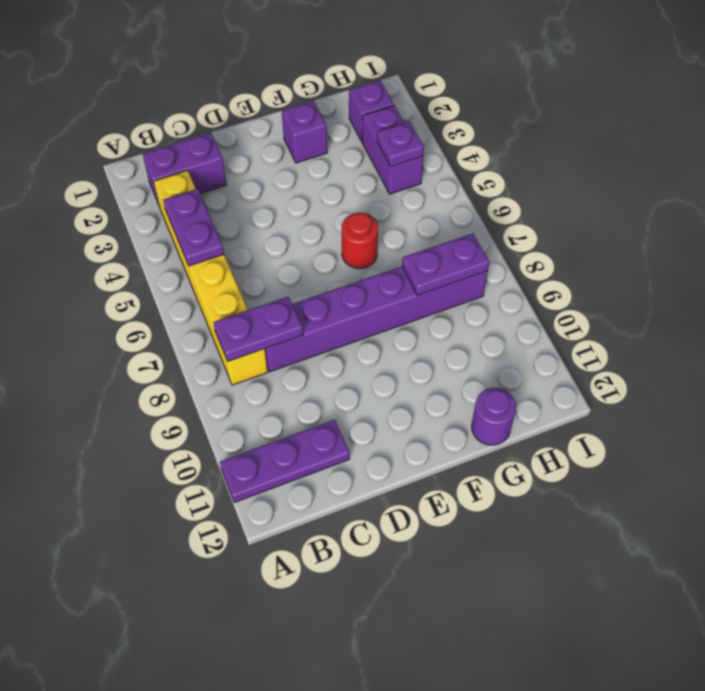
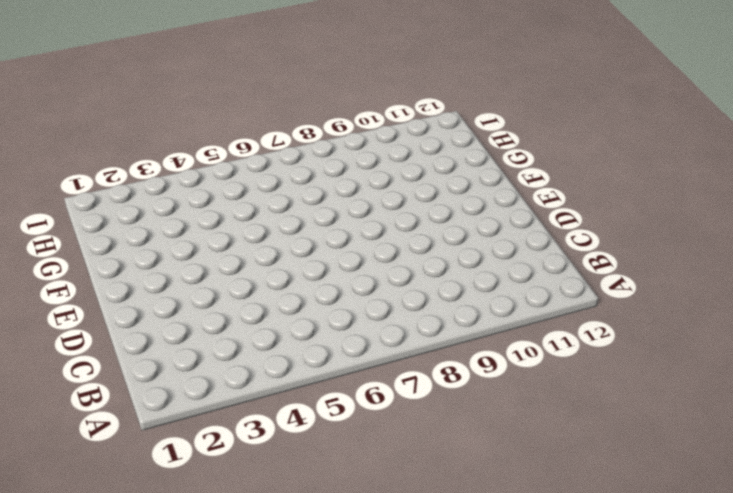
none -> purple plate A11:C11 level 1
none -> purple brick B2:C2 level 1
none -> yellow brick B3:B8 level 1

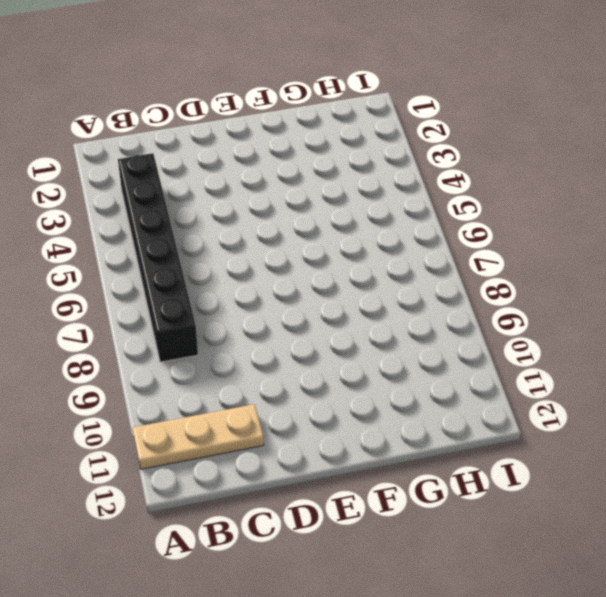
tan plate A11:C11 level 1 -> purple plate A11:C11 level 1
black brick B3:B8 level 1 -> yellow brick B3:B8 level 1
none -> purple brick B2:C2 level 1
none -> purple brick C8:H8 level 1
none -> purple brick F2 level 1

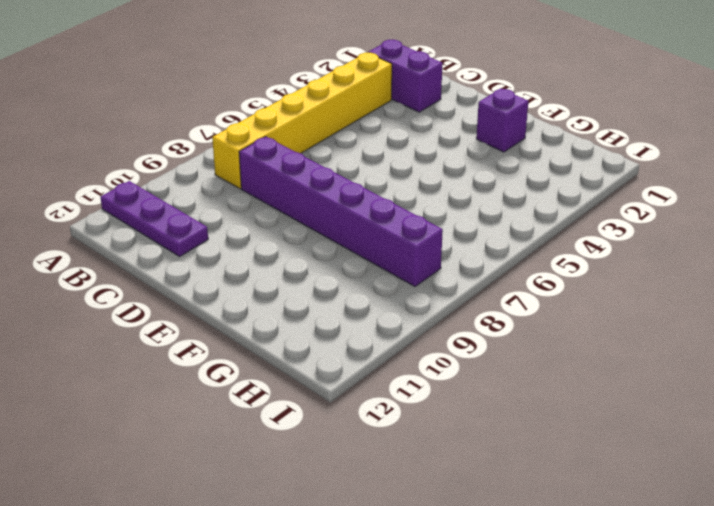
none -> red round brick F6 level 1
none -> purple round brick G12 level 1
none -> purple brick H2 level 1

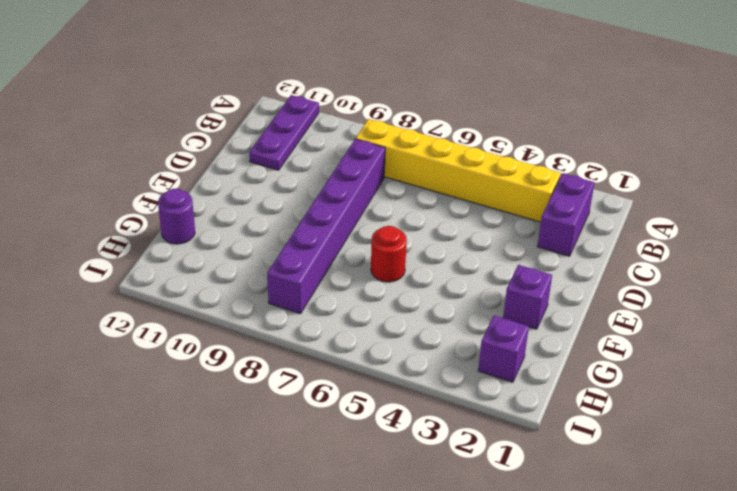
none -> purple brick H3:H4 level 1
none -> purple plate B4:B5 level 2
none -> purple plate B8:C8 level 2

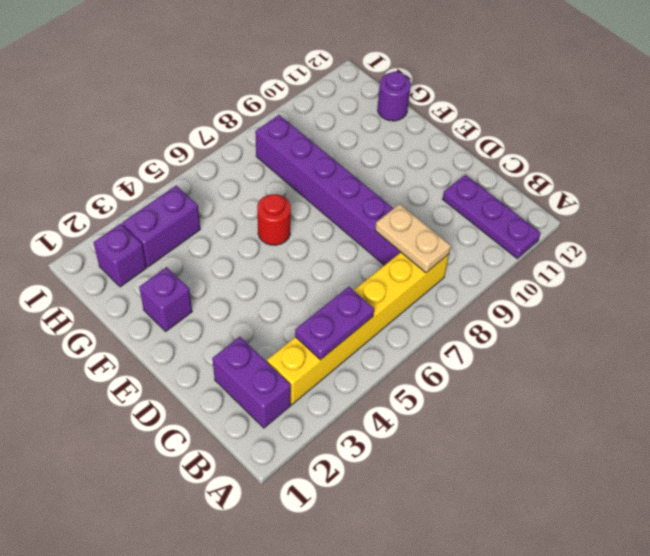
tan plate B8:C8 level 2 -> purple plate B8:C8 level 2
none -> purple plate G8:H8 level 2
none -> purple plate H4 level 2

